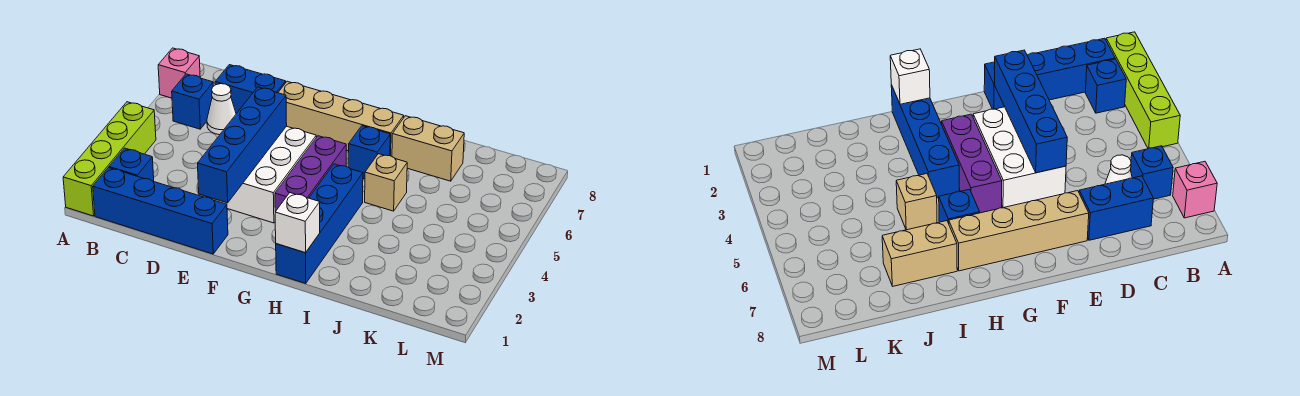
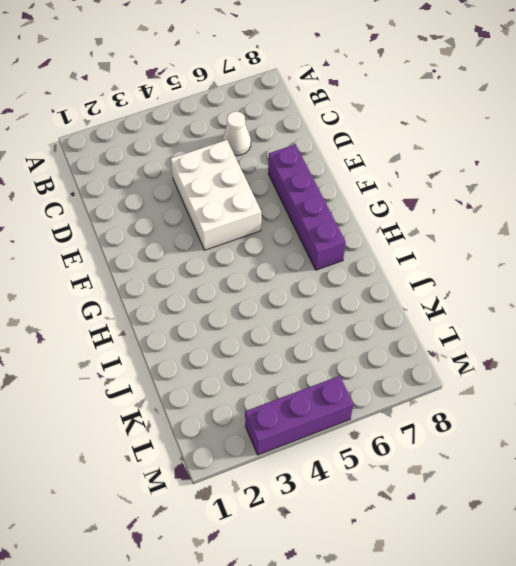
white brick D4:F5 level 1 -> white brick E3:F5 level 1
purple brick E7:H7 level 1 -> tan brick E7:H7 level 1
purple brick M3:M5 level 1 -> purple brick G3:G5 level 1
none -> lime brick A1:A4 level 1
none -> pink brick A7 level 1
none -> blue brick B1:E1 level 1

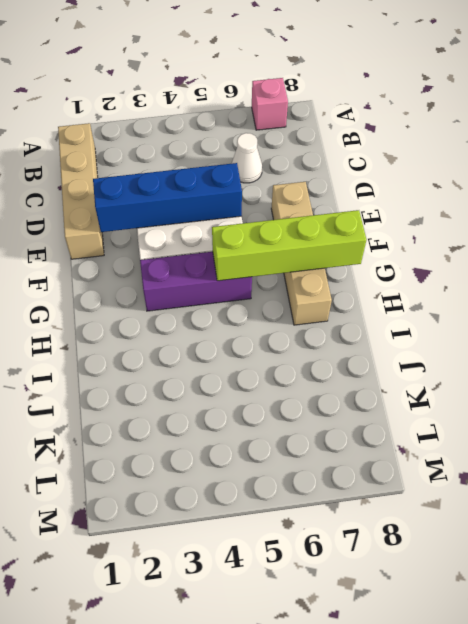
tan brick B1:E1 level 1 -> blue brick B1:E1 level 1
lime brick G5:G8 level 2 -> lime brick A1:A4 level 1
none -> blue brick B2 level 1
none -> blue brick B6 level 1
none -> blue brick C7:D7 level 1

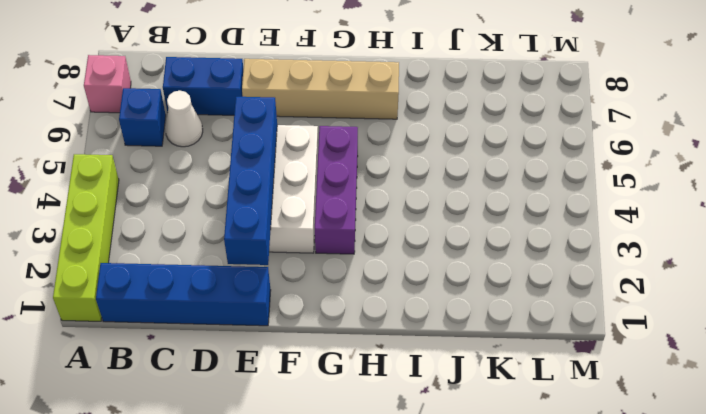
none -> blue brick B2 level 1
none -> blue brick H1:H4 level 1
none -> blue brick H6 level 1

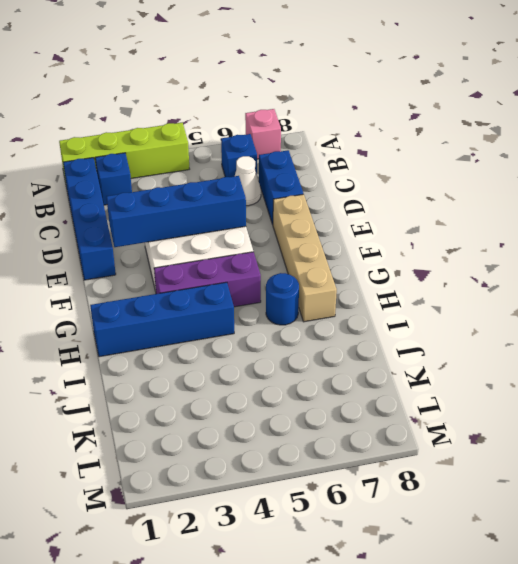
blue round brick H6 level 1 -> blue brick H6 level 1
none -> tan brick I5 level 1
none -> tan brick I7:J7 level 1
none -> white brick H1 level 2

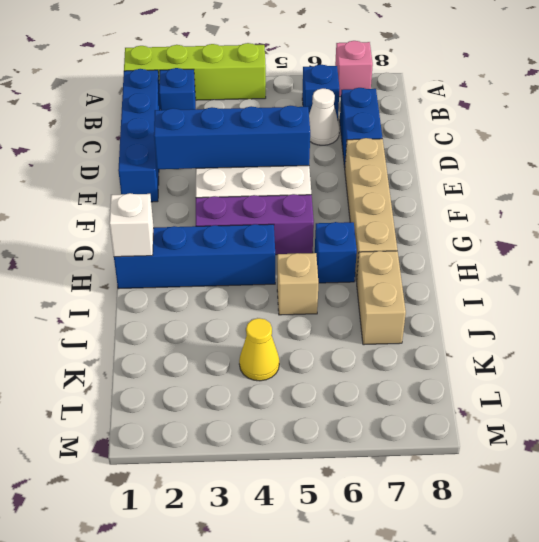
yellow cone K4 level 1 -> none

